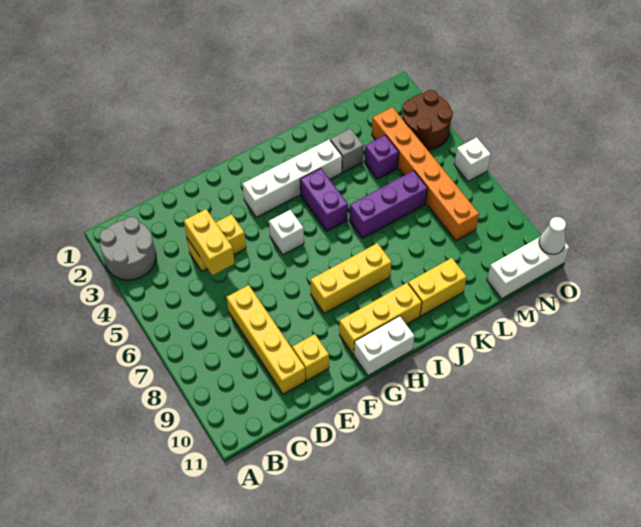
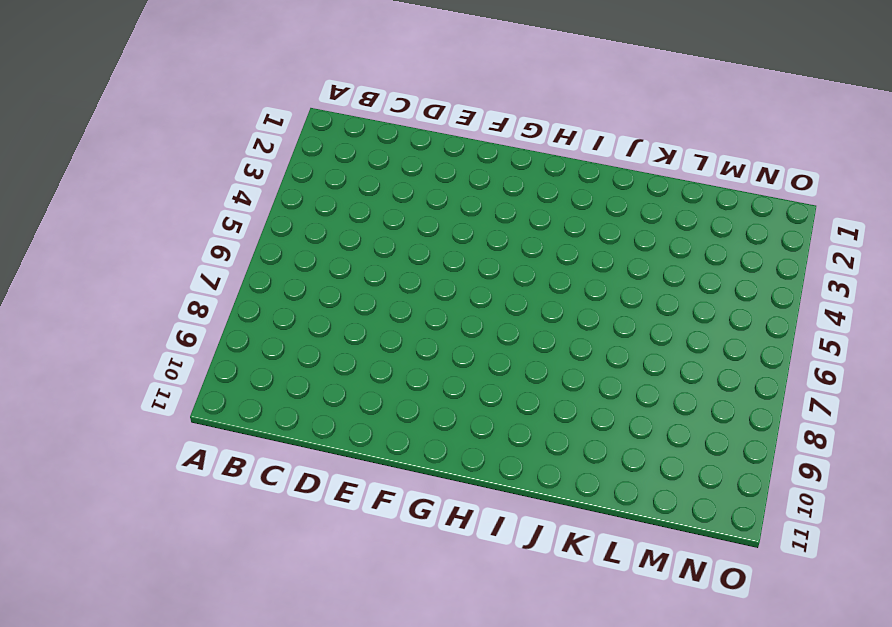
none -> grey round brick A2:B3 level 1
none -> yellow brick D4:E4 level 1
none -> yellow brick D7:D10 level 1

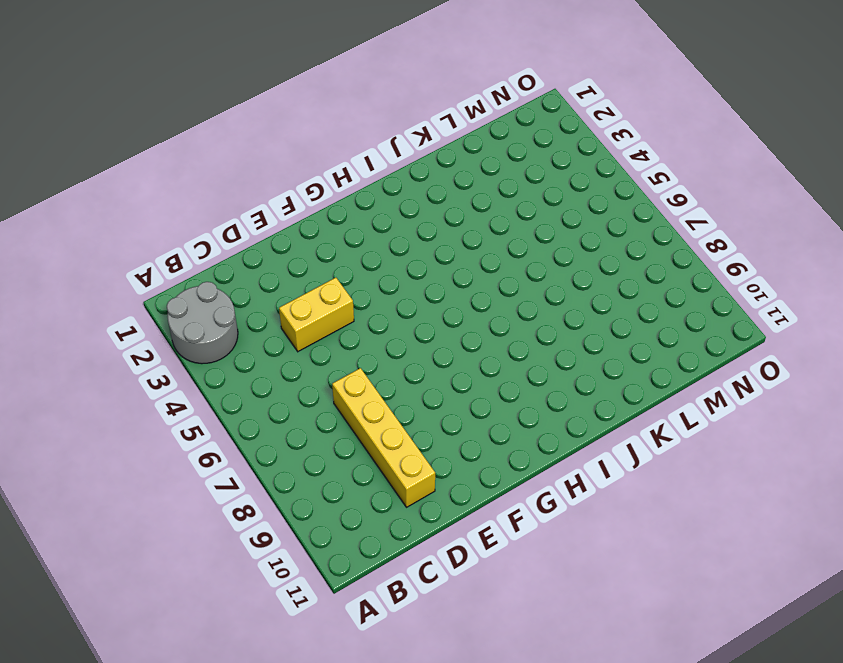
none -> yellow brick E10 level 1
none -> white brick G3:J3 level 1
none -> white brick G5 level 1

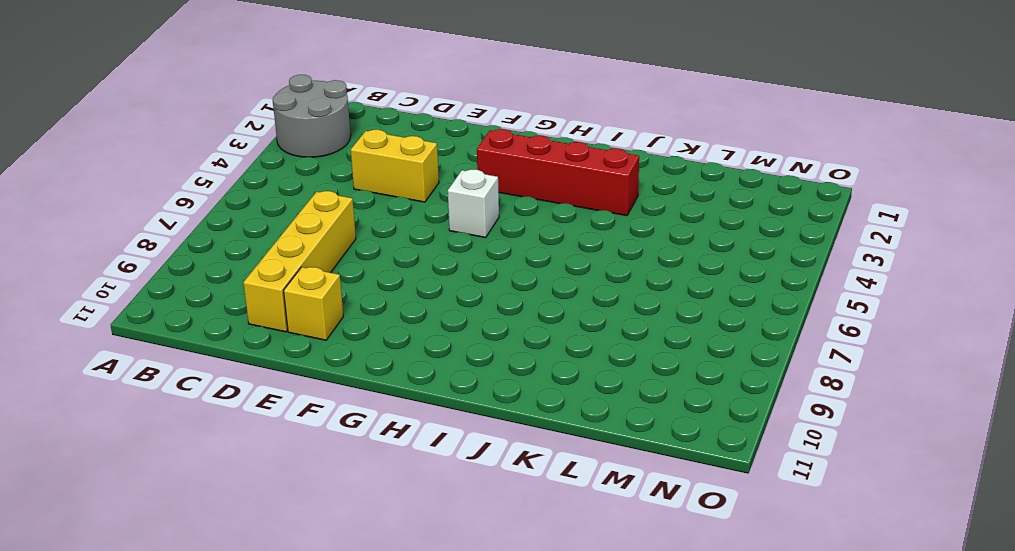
red brick G3:J3 level 1 -> white brick G3:J3 level 1
none -> yellow brick G8:I8 level 1
none -> yellow brick G10:I10 level 1
none -> white brick G11:H11 level 1

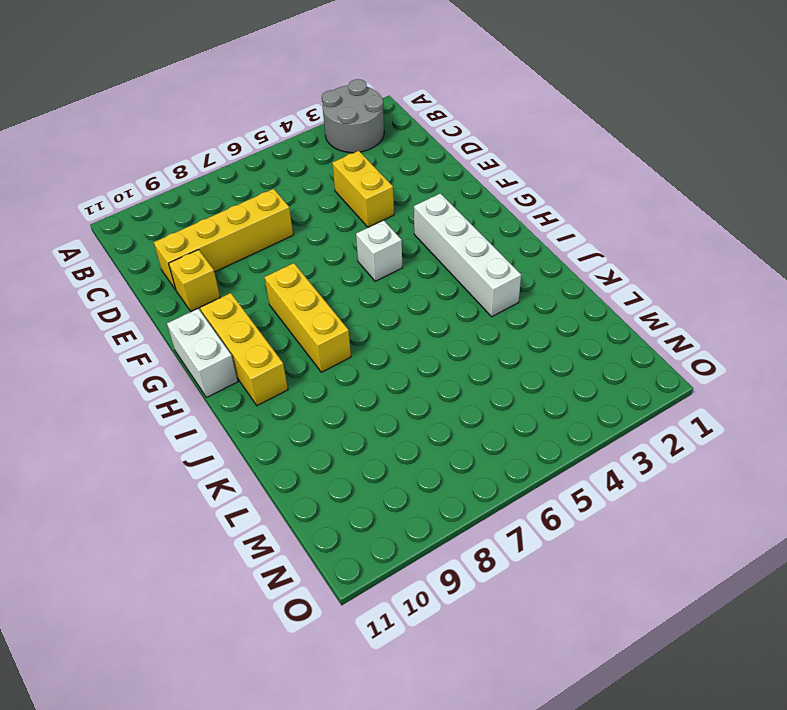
none -> purple brick I4:I5 level 1
none -> purple brick J6:L6 level 1
none -> yellow brick J10:K10 level 1

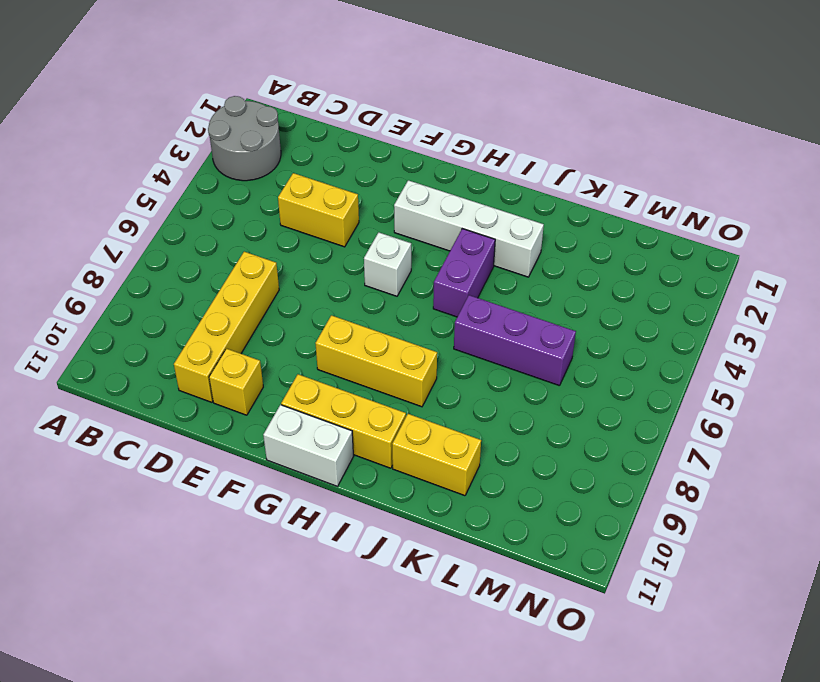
none -> grey brick K3 level 1
none -> purple brick L4 level 1
none -> orange brick M3:M8 level 1

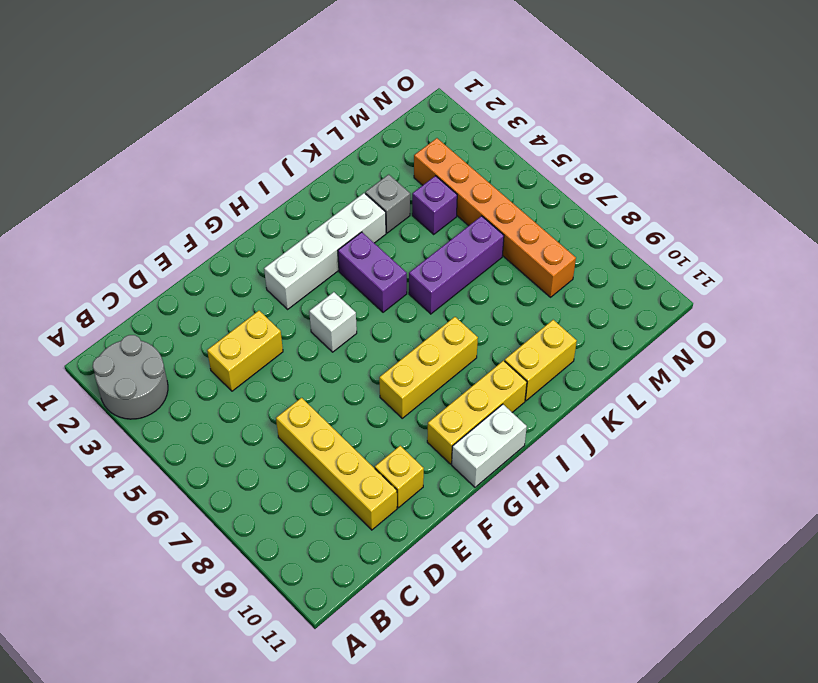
none -> white brick M11:O11 level 1
none -> brown round brick N3:O4 level 1
none -> white brick O6 level 1

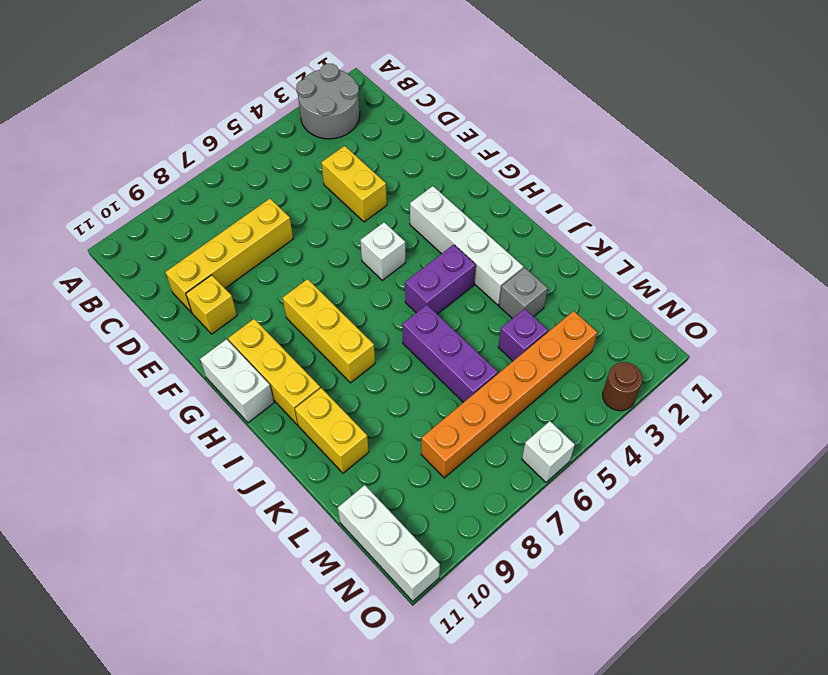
brown round brick O3 level 1 -> brown round brick N3:O4 level 1
none -> yellow brick D4:D5 level 2
none -> white cone O11 level 2

